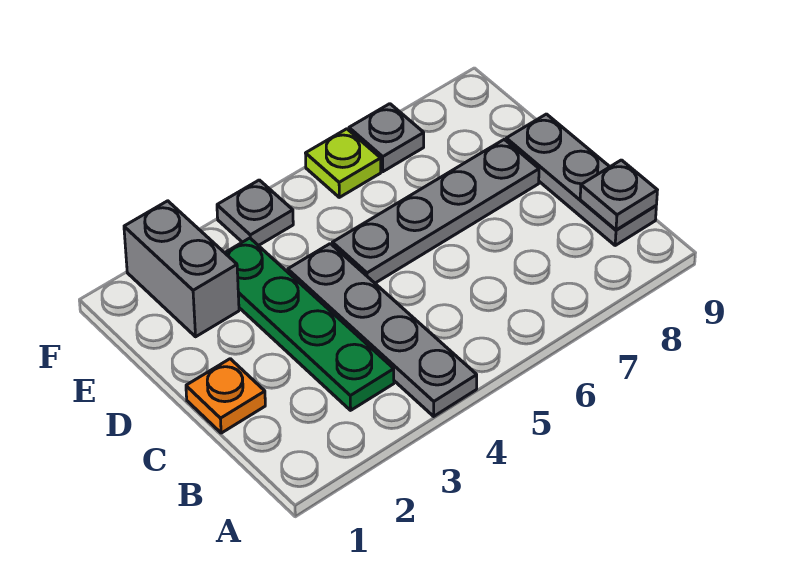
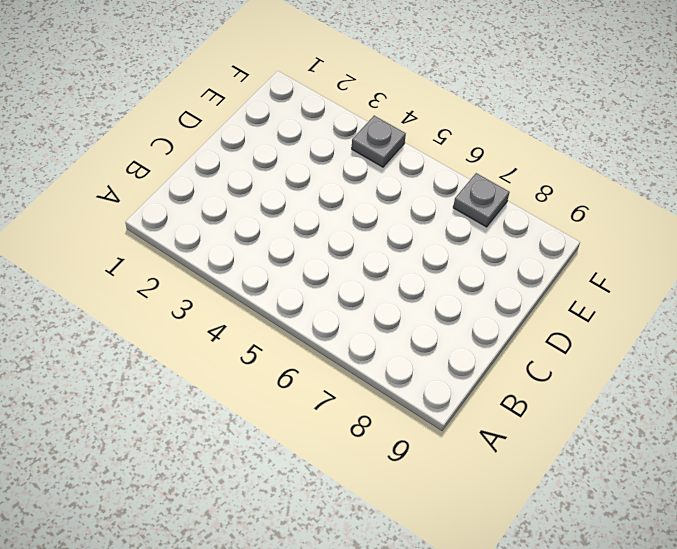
none -> grey plate A4:D4 level 1
none -> green plate B3:E3 level 1

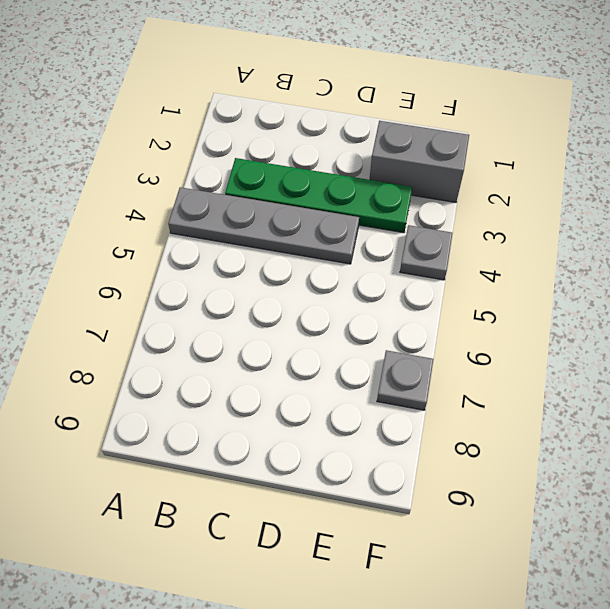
none -> grey plate B9:D9 level 1
none -> orange plate C1 level 1

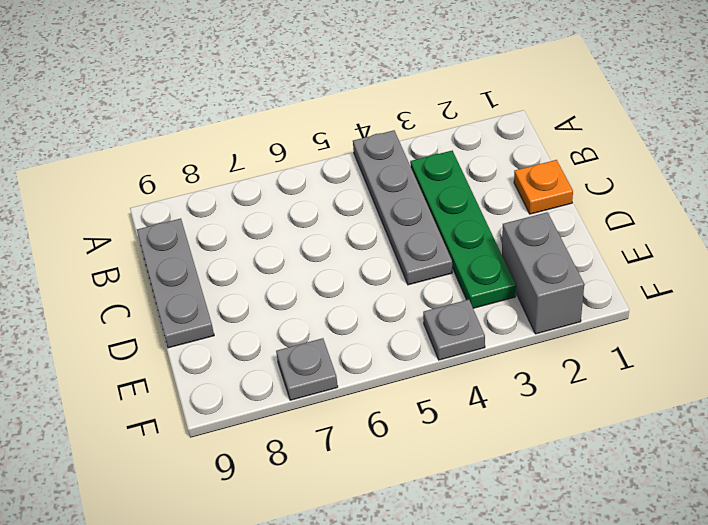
none -> grey plate D5:D8 level 1
none -> lime plate F6 level 1

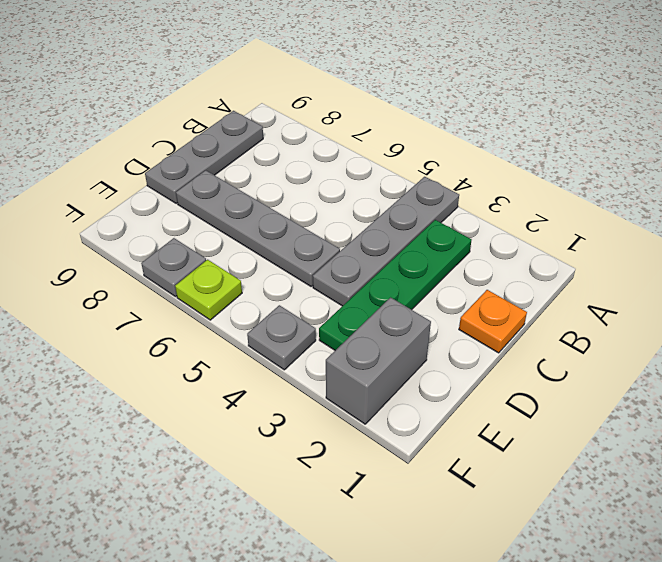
none -> grey plate B9 level 2

